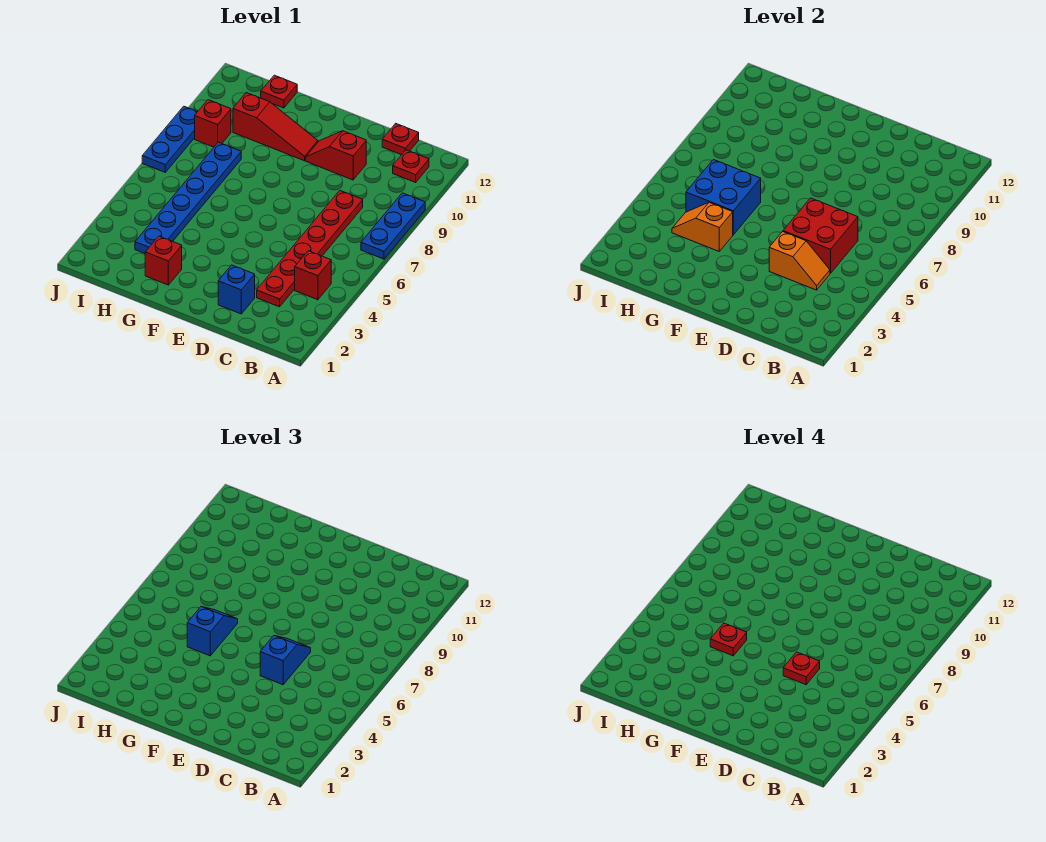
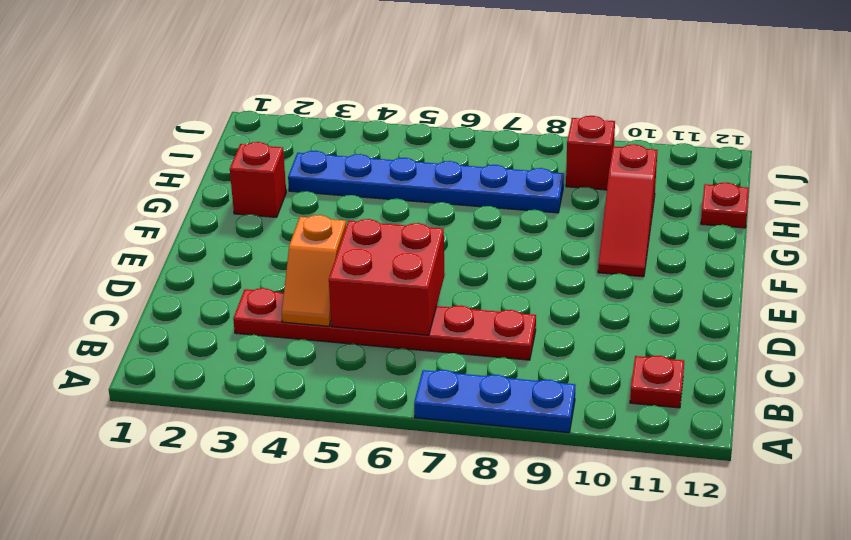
none -> red brick B4 level 1
none -> red plate C12 level 1
none -> blue brick D2 level 1

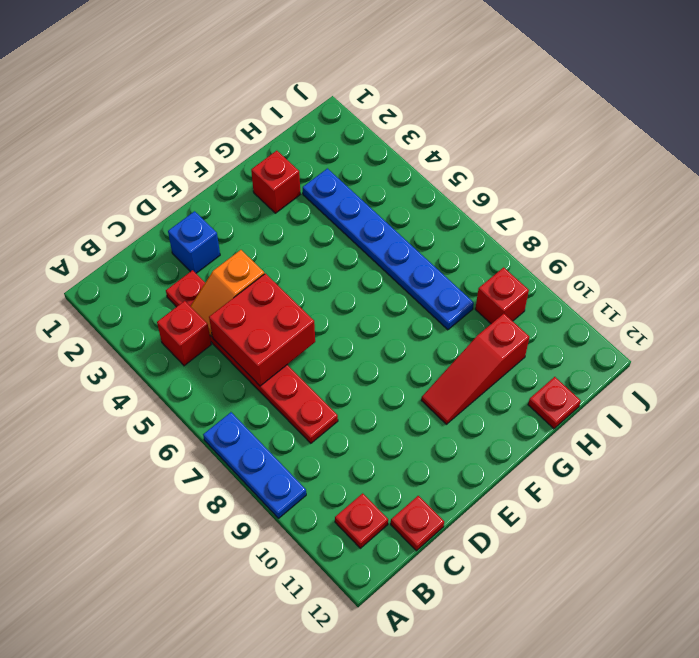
none -> red slope D10:E10 level 1 top D
none -> blue plate J7:J9 level 1
none -> orange slope G4:H4 level 2 top G

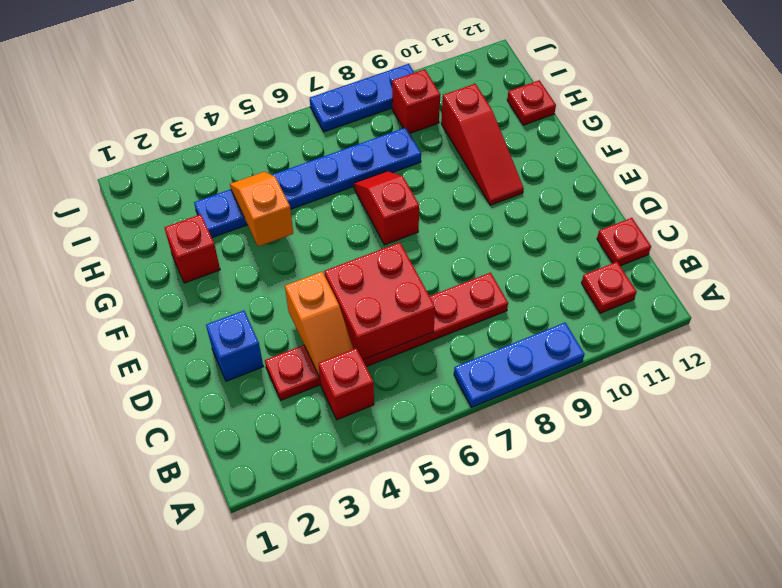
red slope F7:G7 level 1 top F -> red slope D10:E10 level 1 top D
none -> blue brick G5:H6 level 2
none -> blue slope D5:D6 level 3 top 5
none -> blue slope G5:G6 level 3 top 5

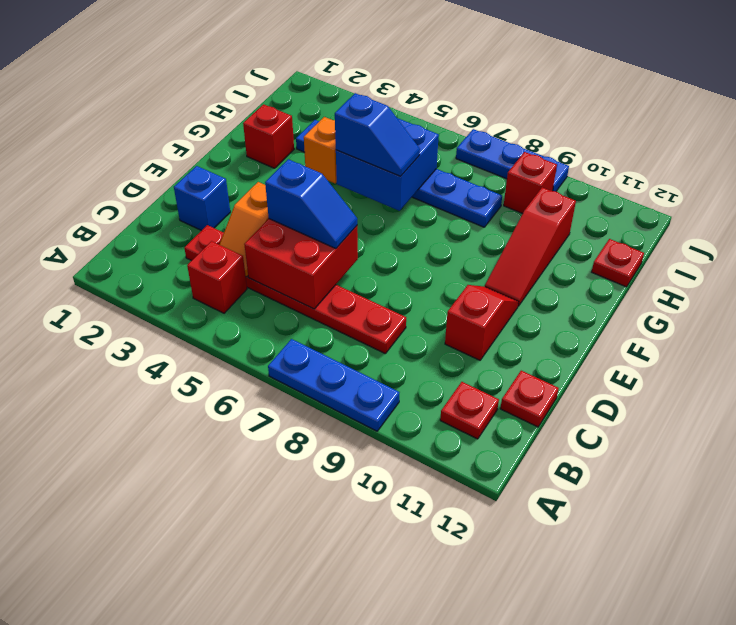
none -> red plate D5 level 4
none -> red plate G5 level 4

